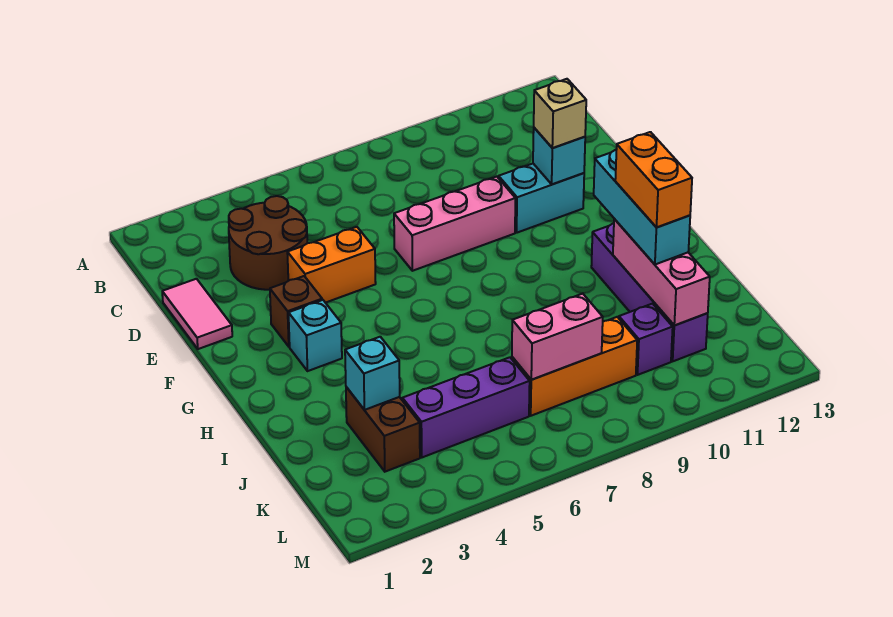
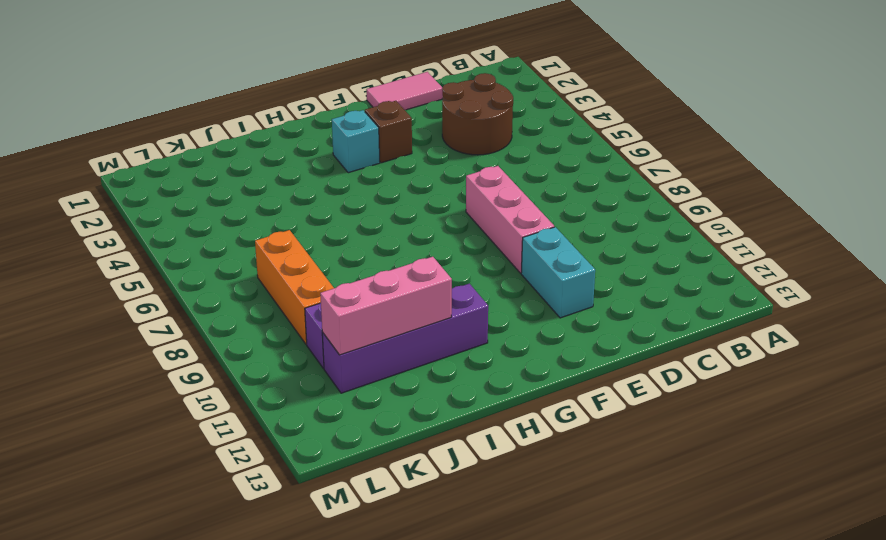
none -> orange brick E4:E5 level 1
none -> brown brick J3:K3 level 1
none -> purple brick K4:K6 level 1

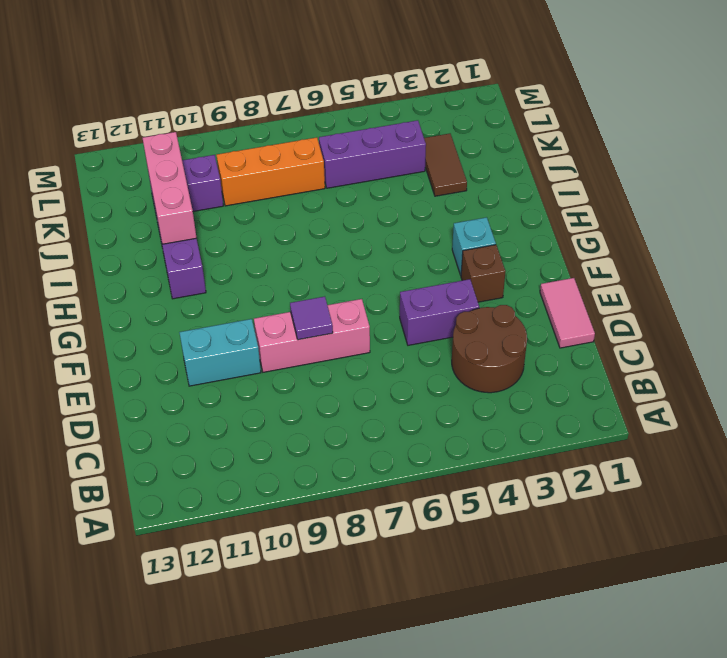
purple brick E4:E5 level 1 -> orange brick E4:E5 level 1
purple tile E8 level 2 -> none
brown tile J3:K3 level 1 -> brown brick J3:K3 level 1
none -> cyan brick E11 level 2
none -> cyan brick J3 level 2
none -> pink brick K7:K8 level 2

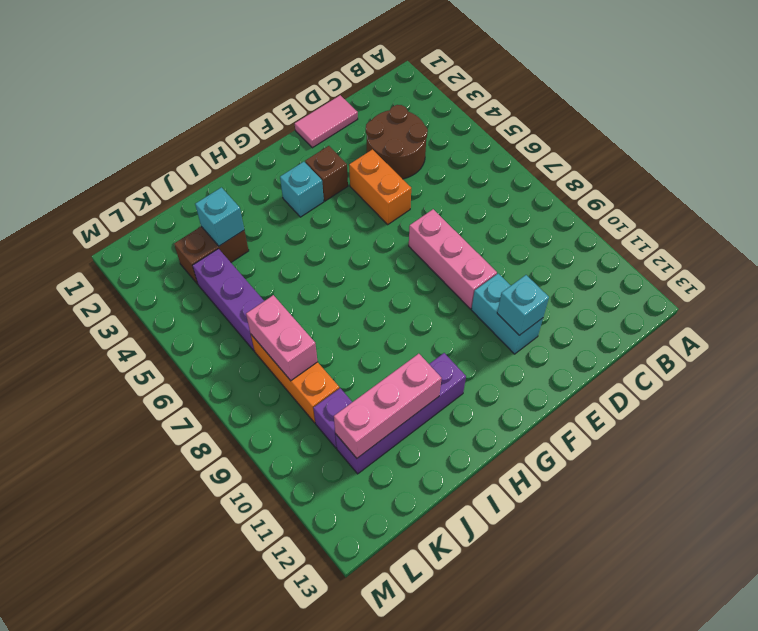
none -> tan brick E11 level 3
none -> cyan brick H11:J11 level 3
none -> orange brick I11:J11 level 4

